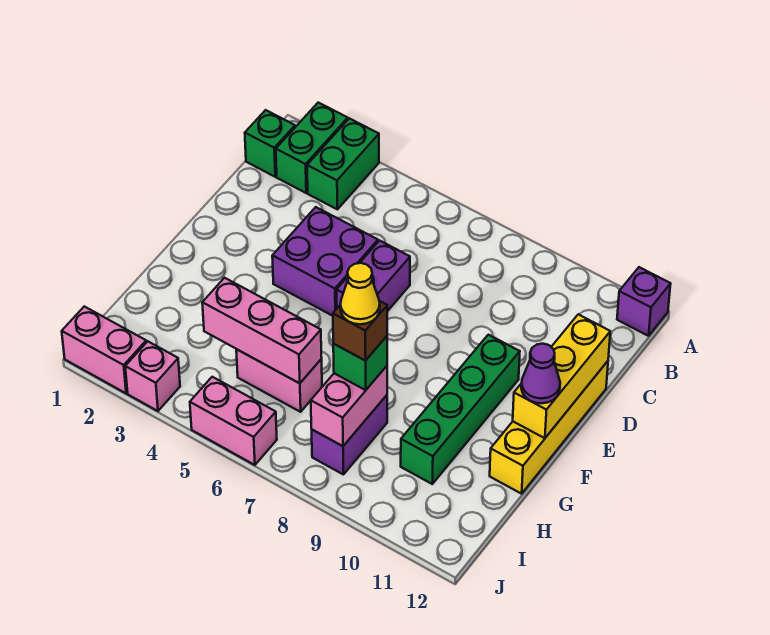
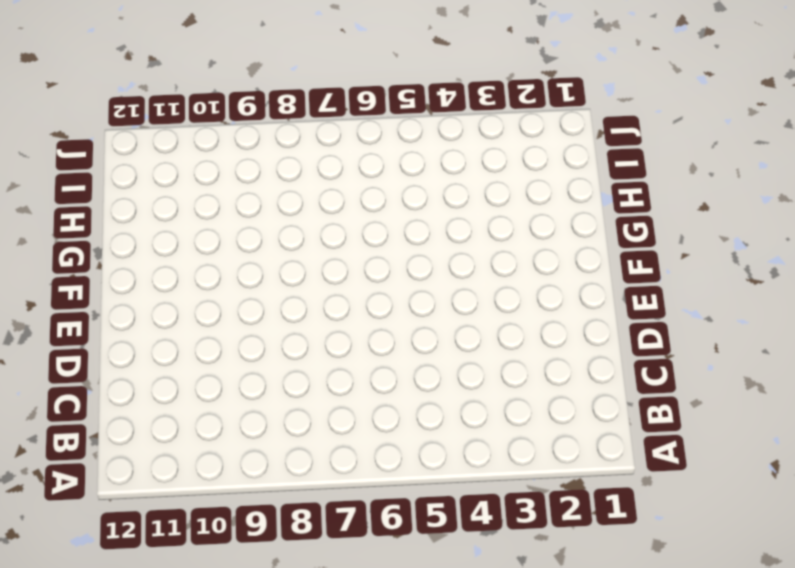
none -> green brick A2:B2 level 1
none -> green brick A3:B3 level 1
none -> purple brick A12 level 1

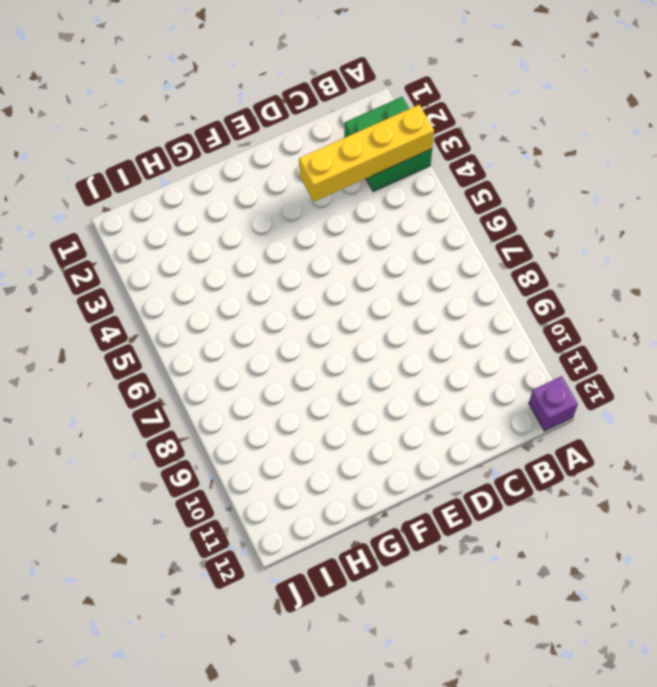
yellow brick A3:D3 level 2 -> yellow brick D12:G12 level 1
none -> green brick B1 level 1
none -> purple brick D4:E5 level 1
none -> purple brick D6:E6 level 1

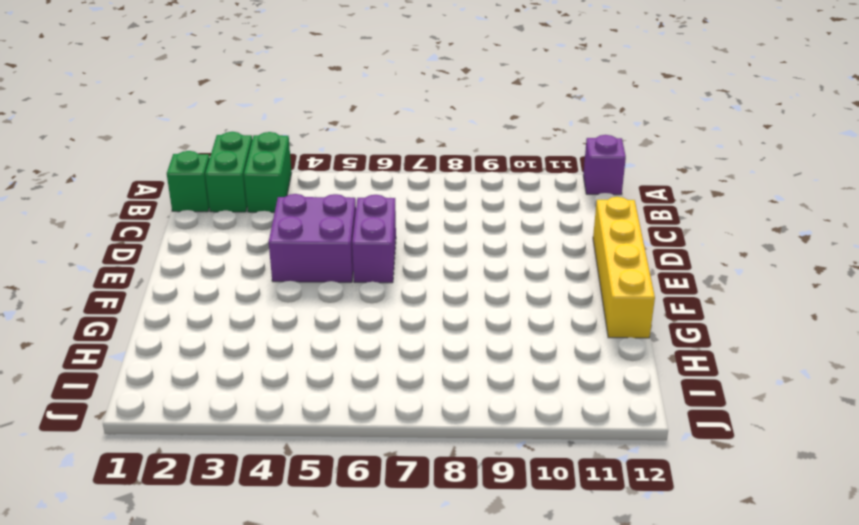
none -> green brick E10:H10 level 1
none -> pink brick H5:H6 level 1
none -> purple brick H8:I8 level 1

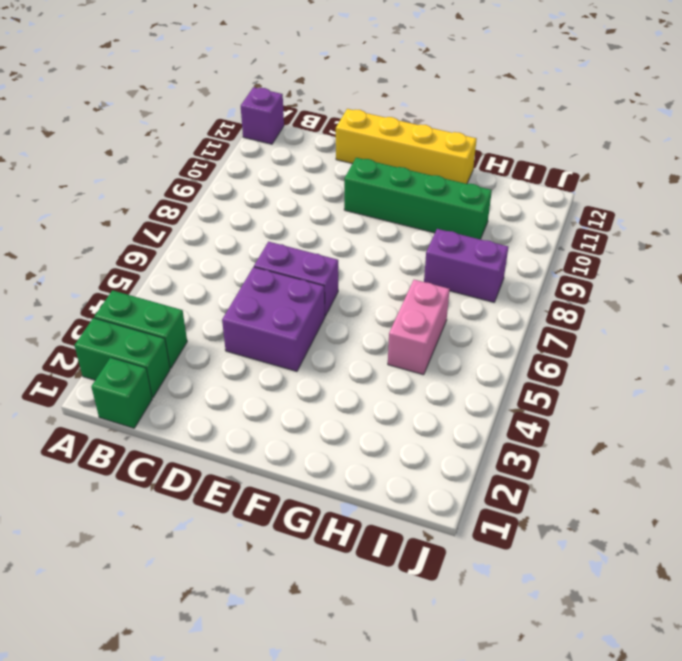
none -> pink brick J1:J2 level 1
none -> pink brick J3 level 1
none -> pink brick J5:J6 level 1

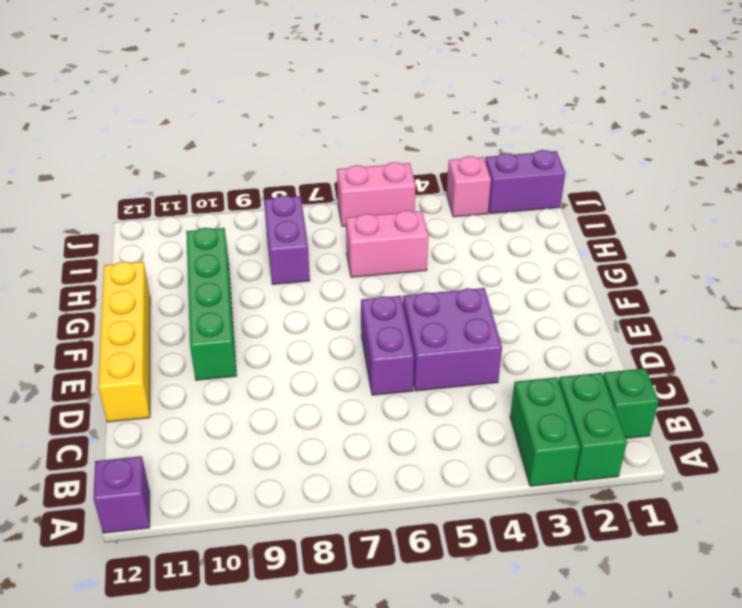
purple brick J1:J2 level 1 -> pink brick J1:J2 level 1
none -> yellow brick D12:F12 level 2
none -> pink brick H4:H6 level 2
none -> pink brick H8:I8 level 2

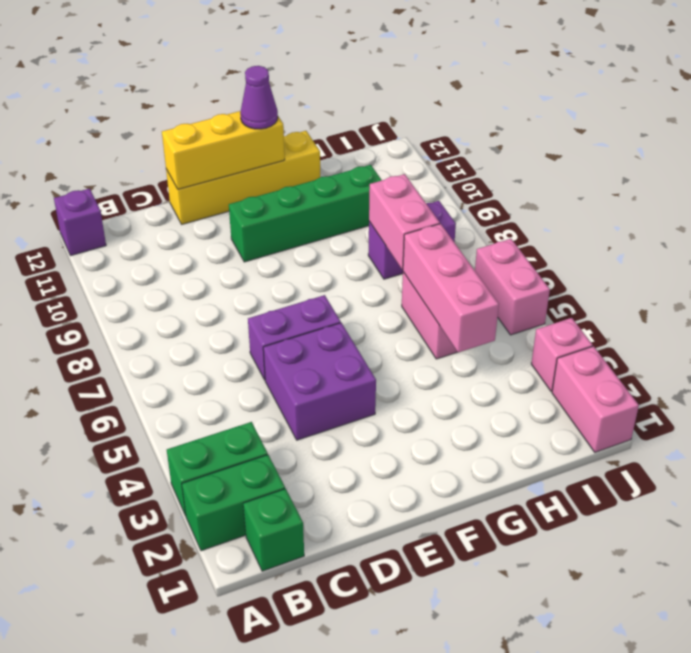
pink brick H7:H8 level 2 -> pink brick H8:I8 level 2
none -> green brick H8 level 3
none -> brown brick H8 level 4
none -> yellow cone H8 level 5

